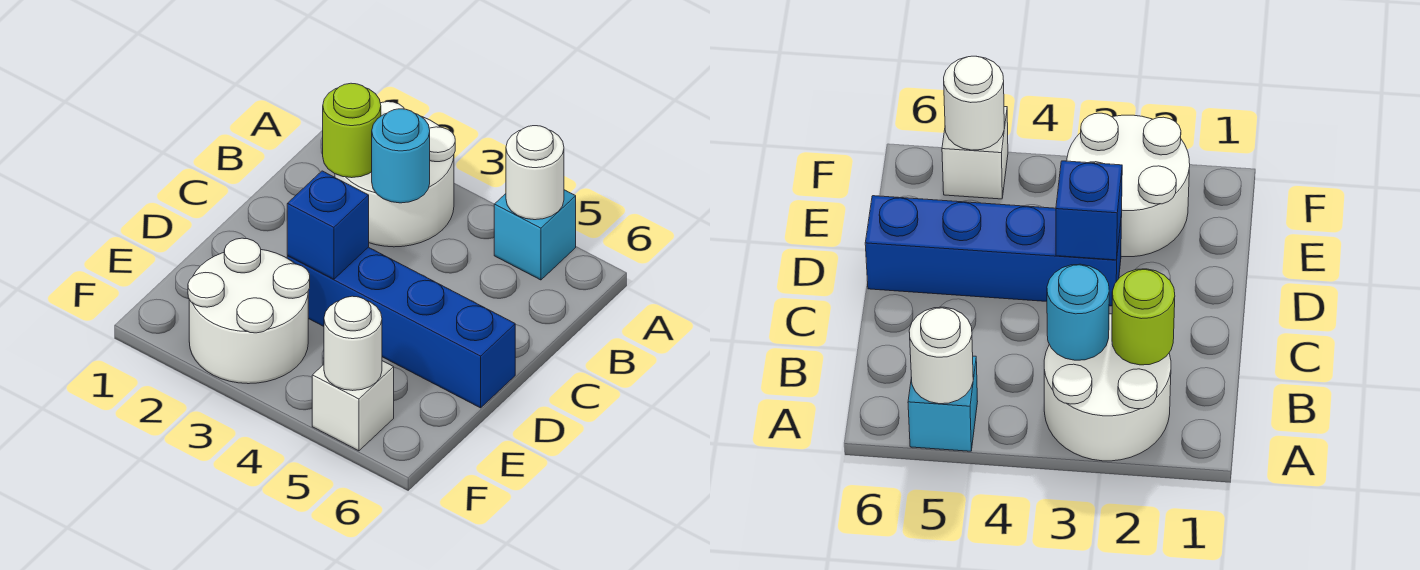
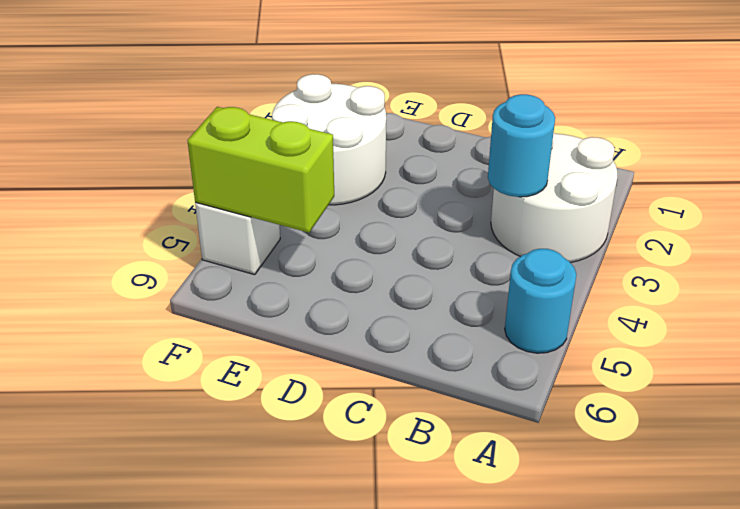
cyan round brick A5 level 1 -> cyan brick A5 level 1
lime brick E5:F5 level 2 -> white round brick F5 level 2
none -> blue brick D3:D6 level 1
none -> white round brick A5 level 2

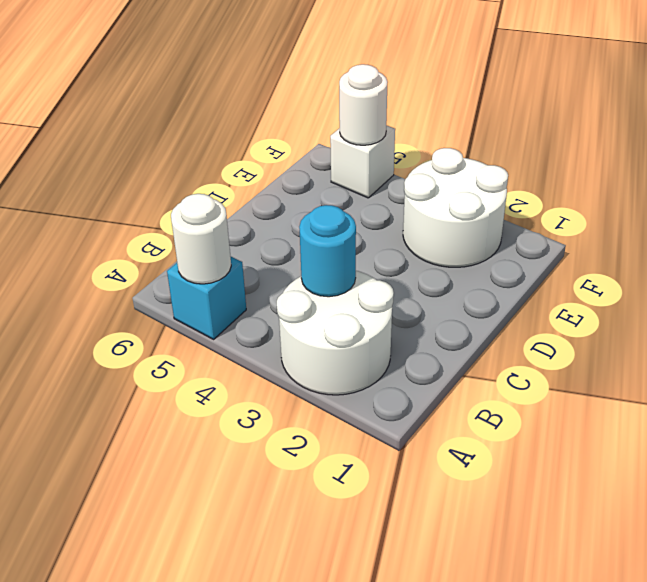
none -> blue brick D3:D6 level 1
none -> lime round brick B2 level 2

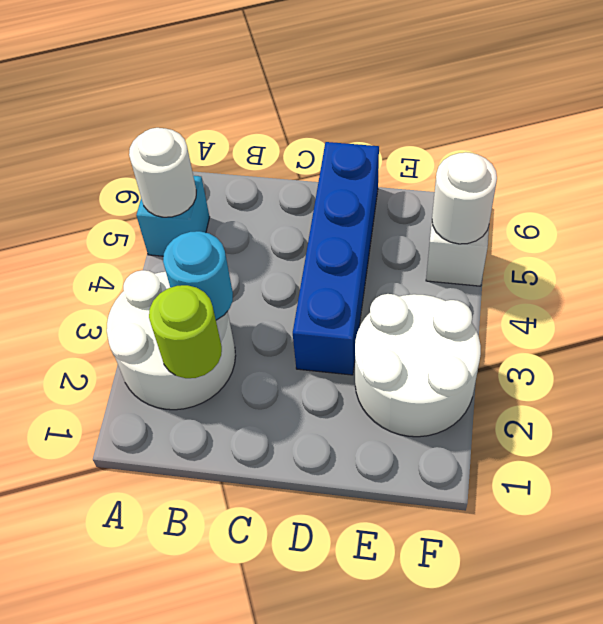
none -> blue brick D3 level 2

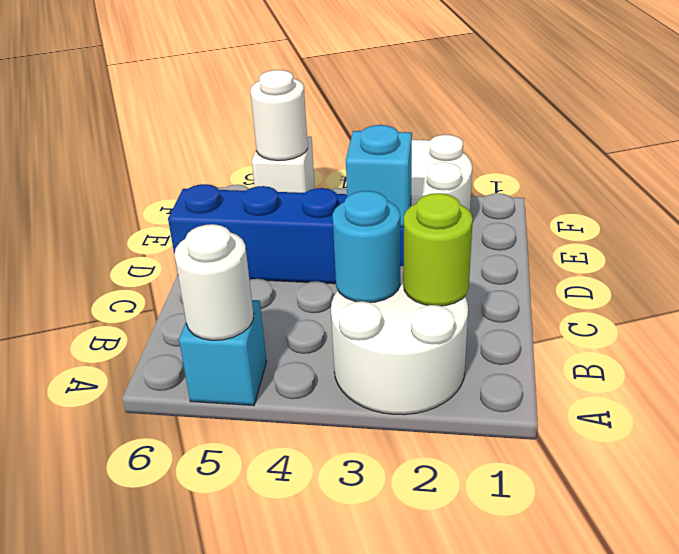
cyan brick D3 level 2 -> blue brick D3 level 2

